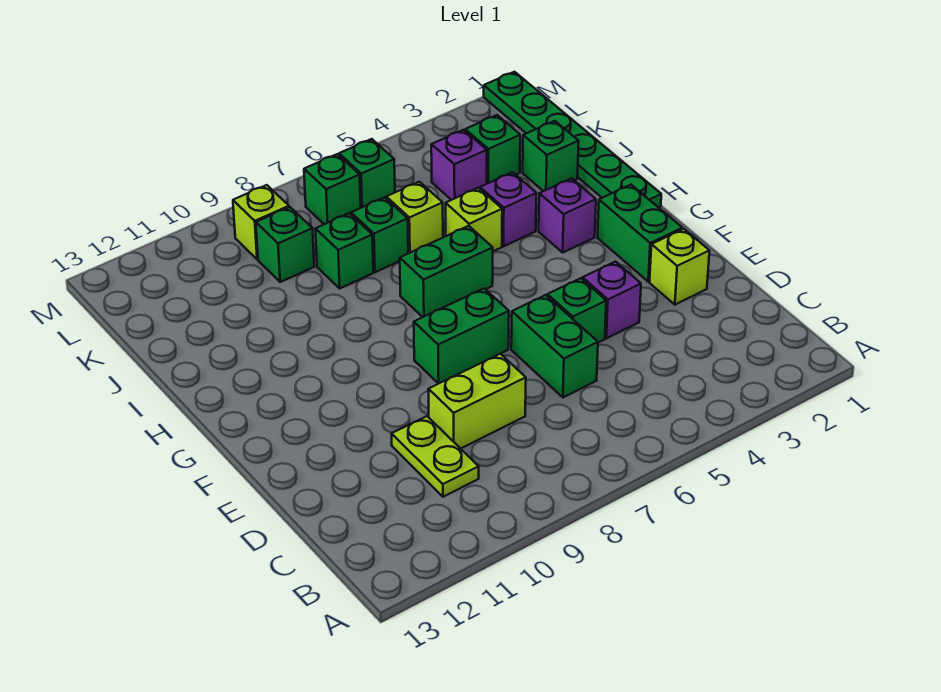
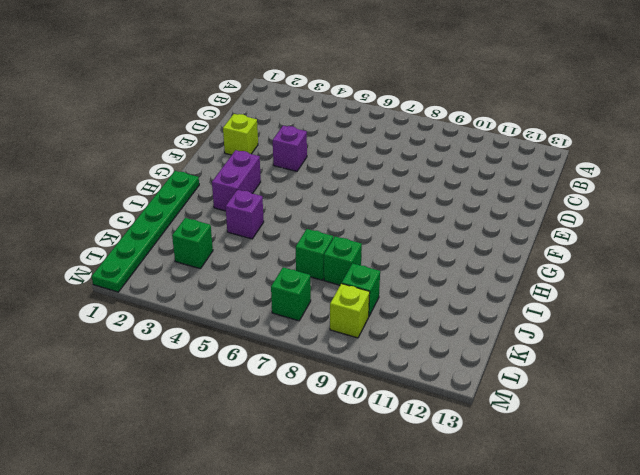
purple brick G3:H3 level 1 -> purple brick H3 level 1
none -> lime plate C10:D10 level 1
none -> green brick D6:E6 level 1
none -> lime brick D8:D9 level 1

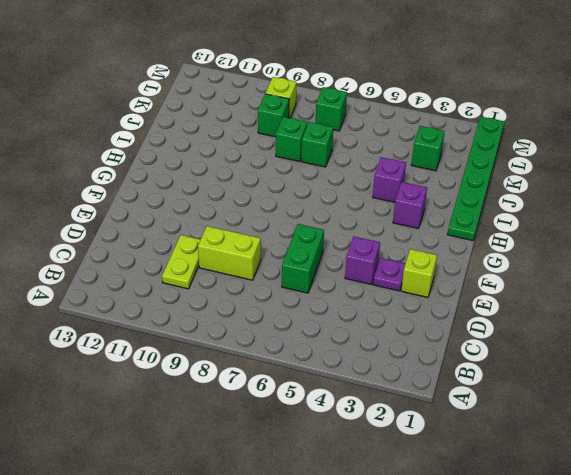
purple plate E3 level 1 -> none
none -> green brick E5 level 1
none -> green brick F2:G2 level 1
none -> green brick F7:F8 level 1

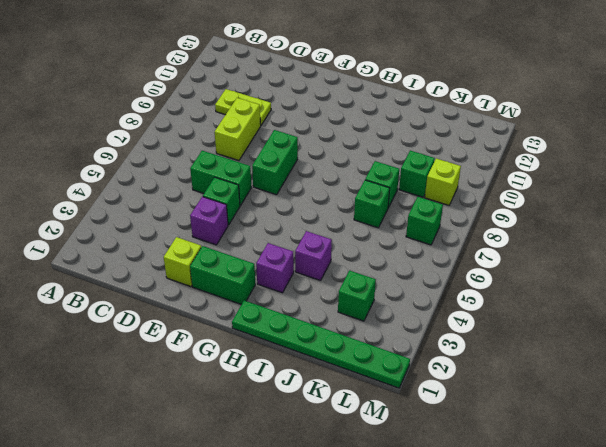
none -> green brick H6:H7 level 1
none -> lime brick I5 level 1
none -> green brick J2 level 1

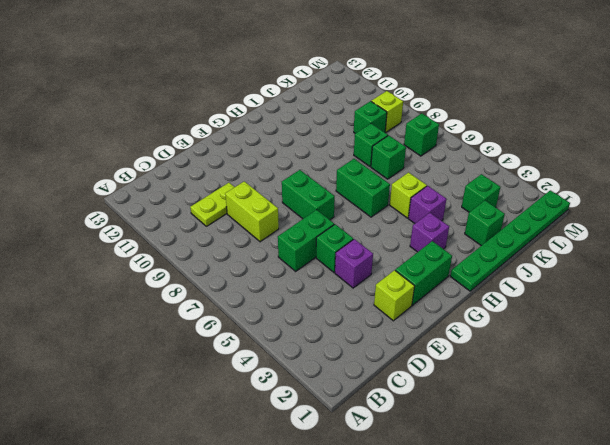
none -> lime brick J6 level 1
none -> purple brick K4 level 1
none -> green brick L6 level 1

